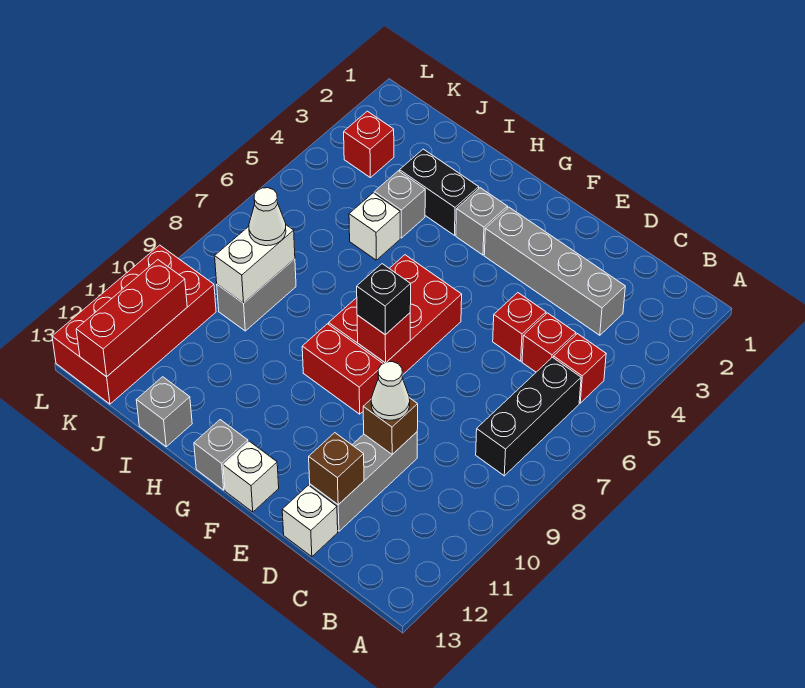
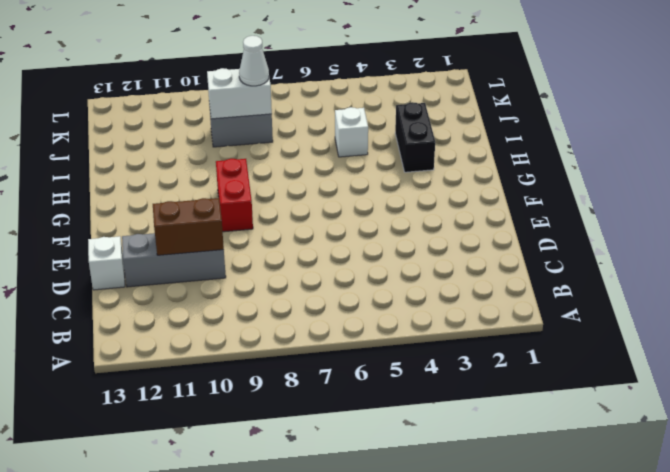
brown brick D10:D11 level 2 -> brown brick D10 level 2
none -> red brick B5 level 1
none -> black brick B6:B8 level 1
none -> grey brick C3:F3 level 1

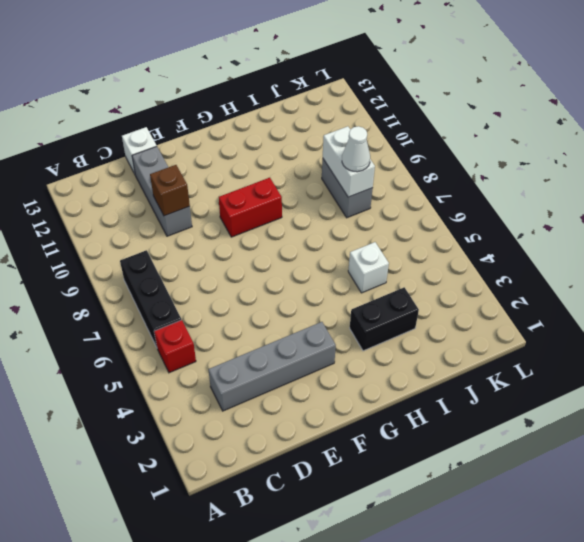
none -> red brick C5 level 1
none -> red brick D5 level 1
none -> red brick F6:G8 level 1

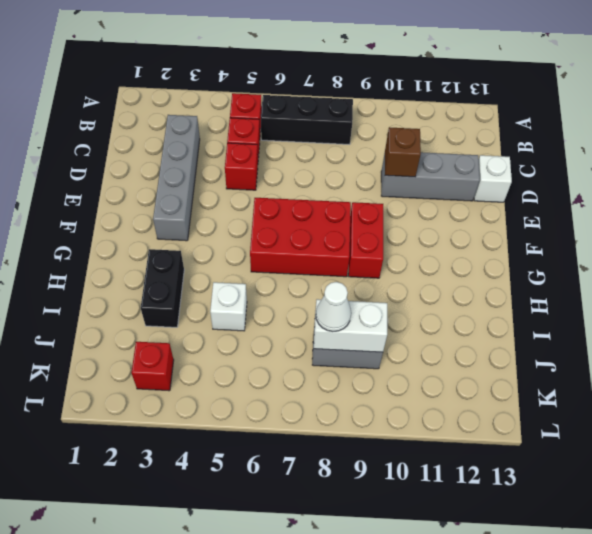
none -> white brick F13 level 1
none -> grey brick G3 level 1
none -> grey brick G13 level 1

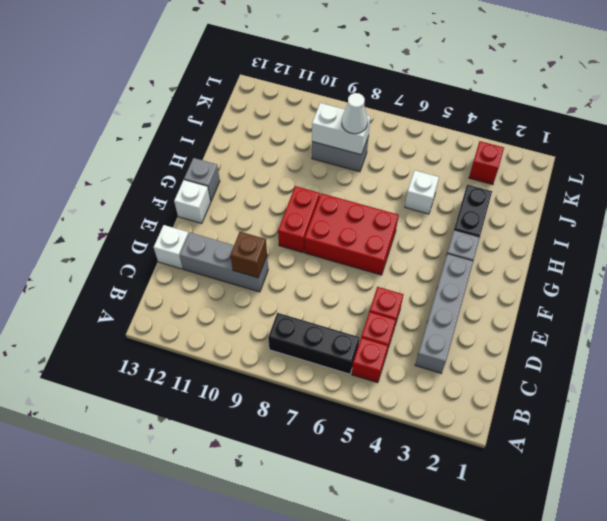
none -> grey brick I4 level 1
none -> grey brick I13 level 1
none -> red brick K10:L13 level 1

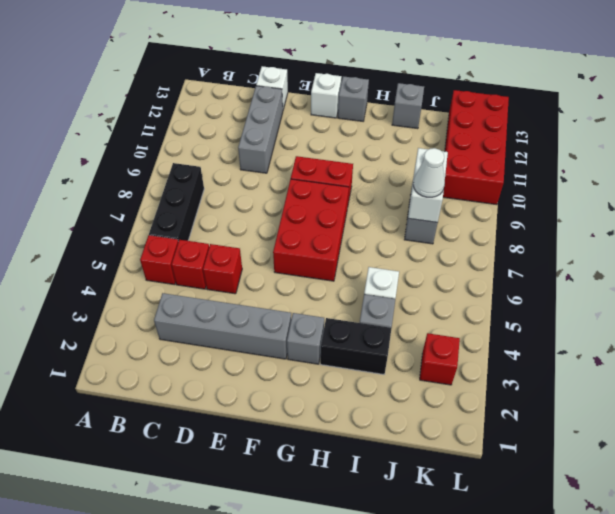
none -> brown brick D10 level 2
none -> brown brick D12 level 2
none -> red brick F8 level 2

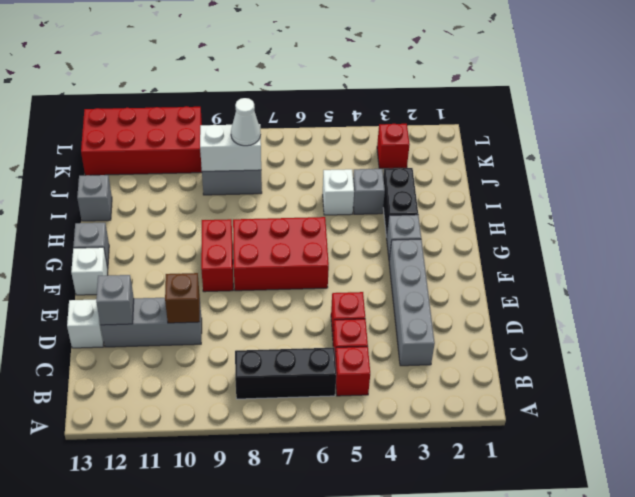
grey brick D12 level 2 -> brown brick D12 level 2
none -> red brick F8 level 2
none -> red brick K11:K13 level 2
none -> white cone D10 level 3

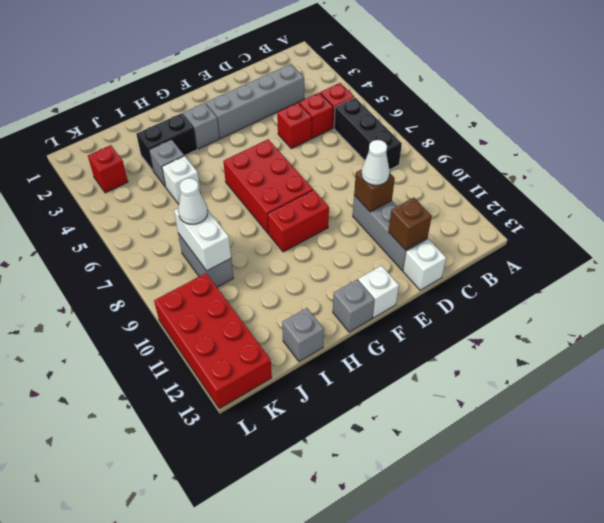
none -> red brick F8 level 2
none -> red brick K11:K13 level 2
none -> black brick F8 level 3

